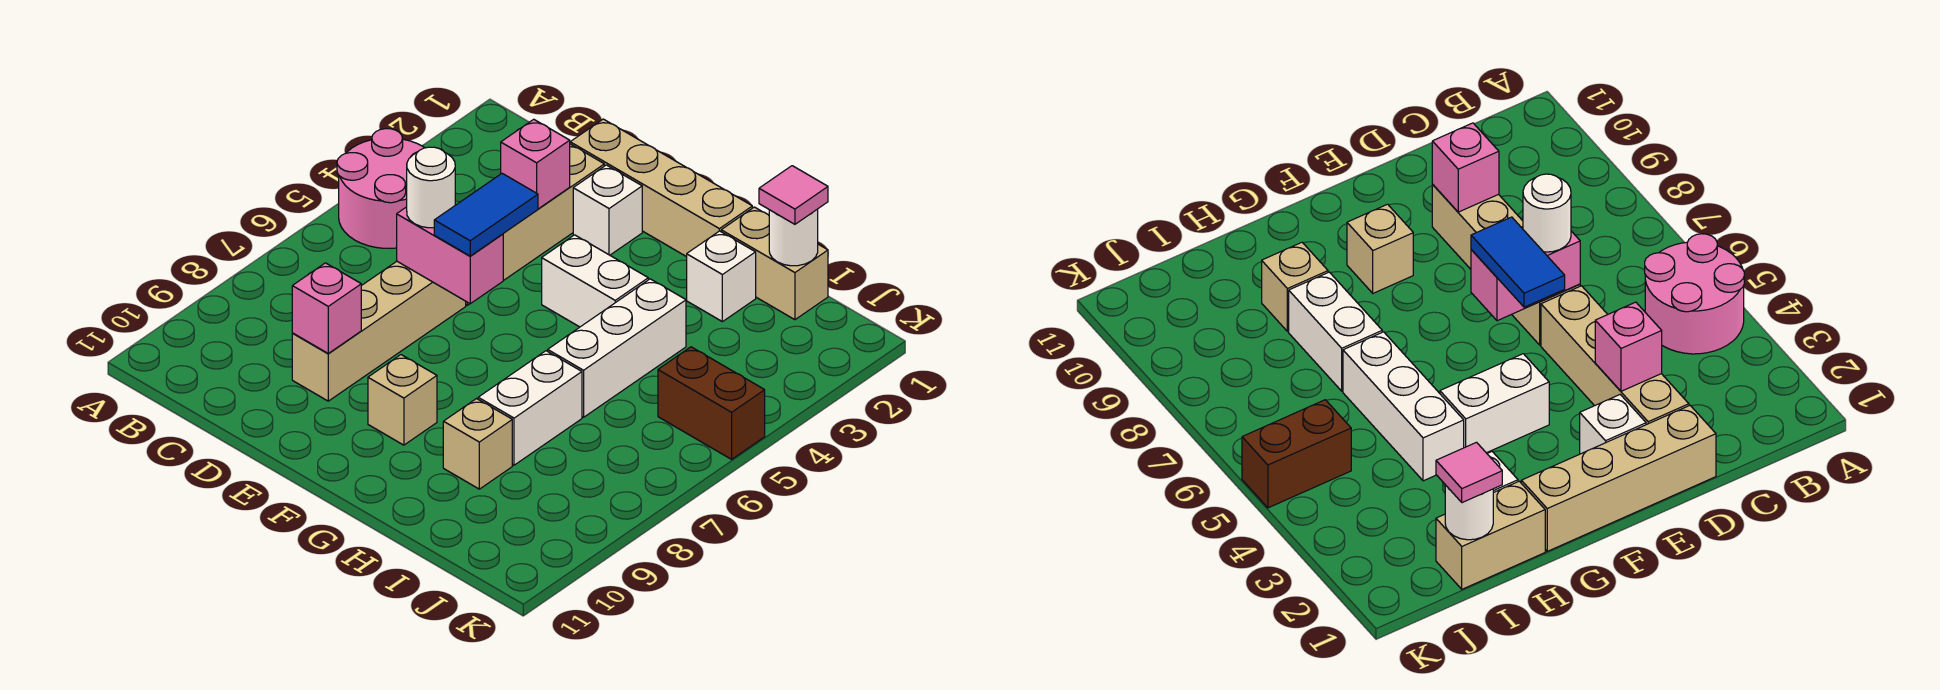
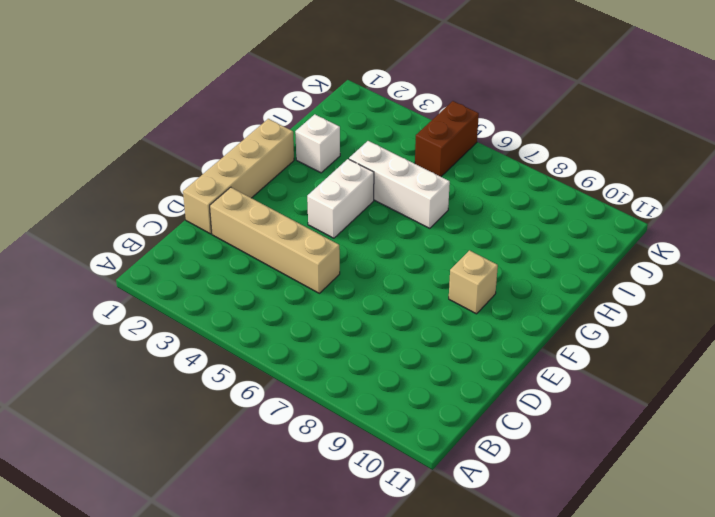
none -> pink round brick A4:B5 level 1
none -> tan brick D6:D9 level 1
none -> white brick E2 level 1

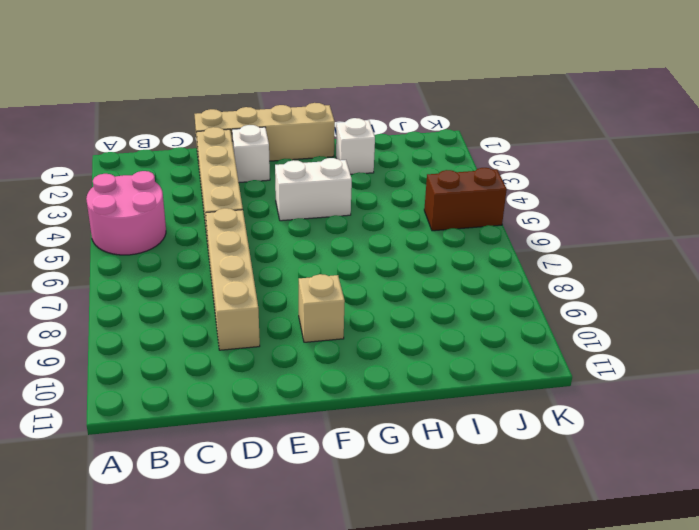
none -> tan brick H1:I1 level 1
none -> white brick H4:H6 level 1
none -> white brick H7:H8 level 1

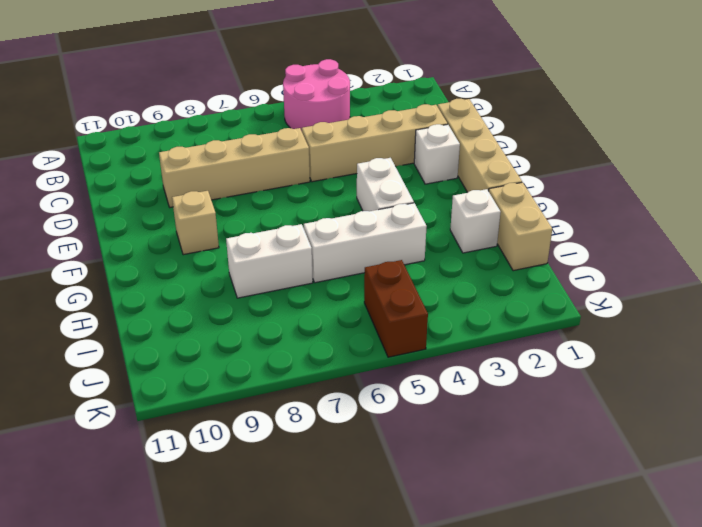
none -> tan brick H9 level 1
none -> pink brick D3 level 2
none -> pink brick D6:E6 level 2

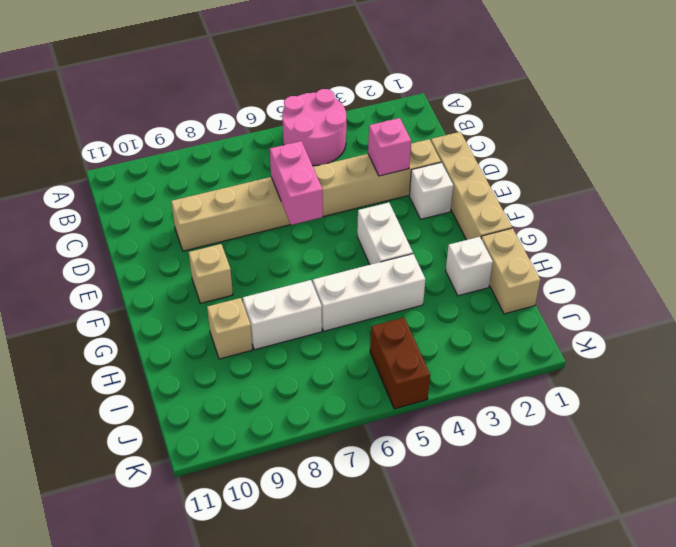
none -> pink brick D9 level 2
none -> white round brick I1 level 2
none -> white round brick D6 level 3

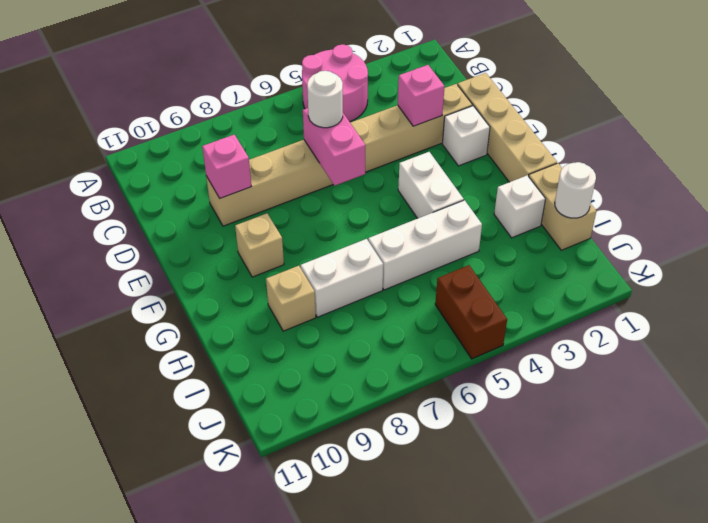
none -> blue tile E5:E6 level 3
none -> pink tile I1 level 3

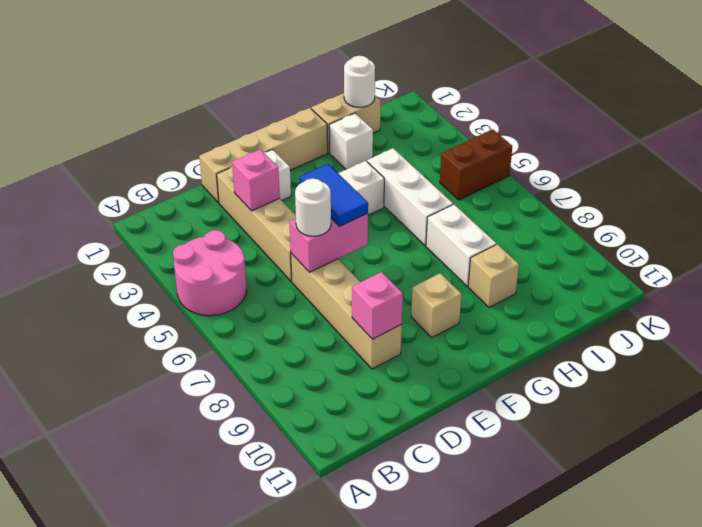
none -> pink tile I1 level 3

